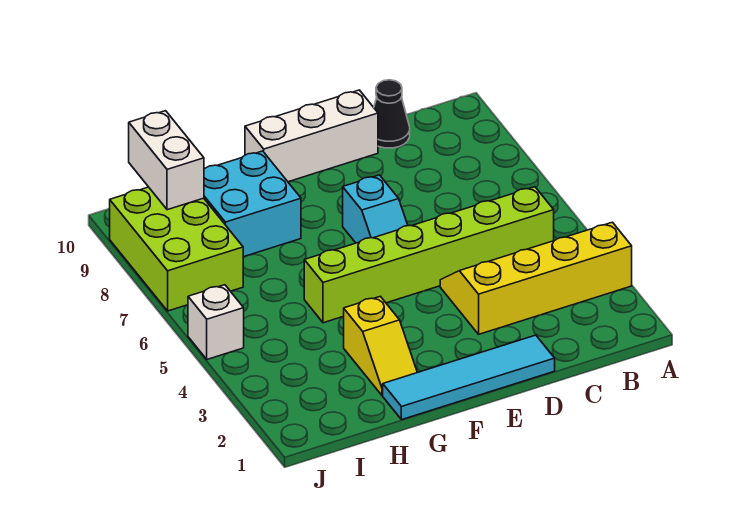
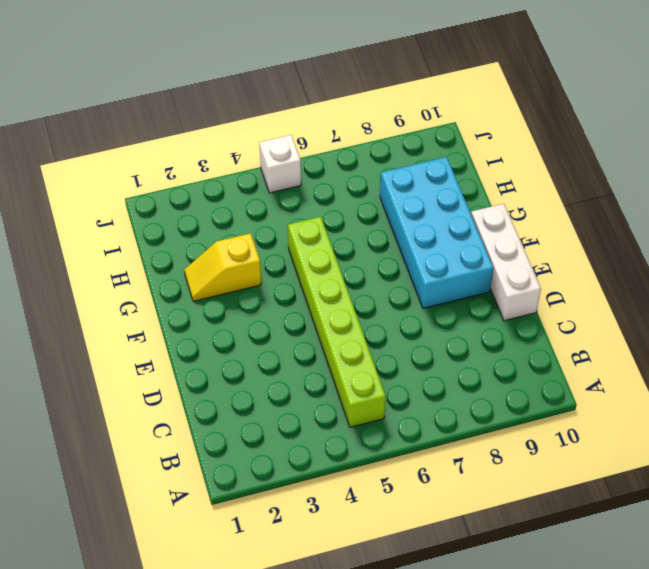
cyan brick E8:H9 level 1 -> cyan brick G8:H9 level 1
none -> yellow slope A3:D4 level 1 top 3
none -> black cone C10 level 1

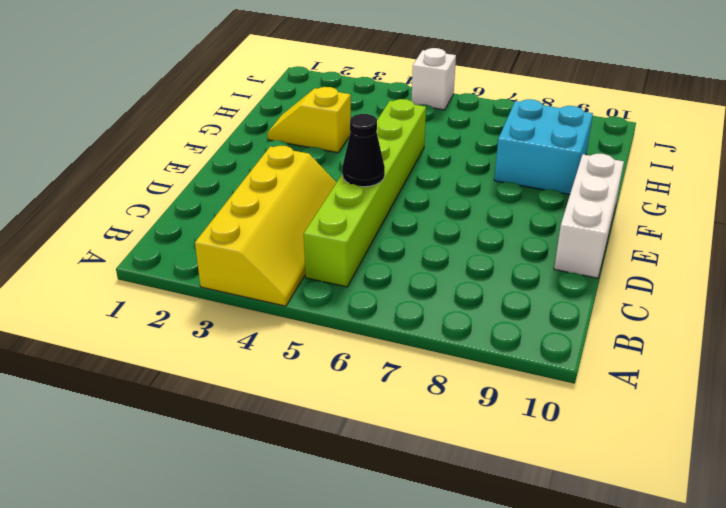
black cone D5 level 2 -> black cone C10 level 1
none -> cyan tile D1:G1 level 1
none -> cyan slope E6:E7 level 1 top 7

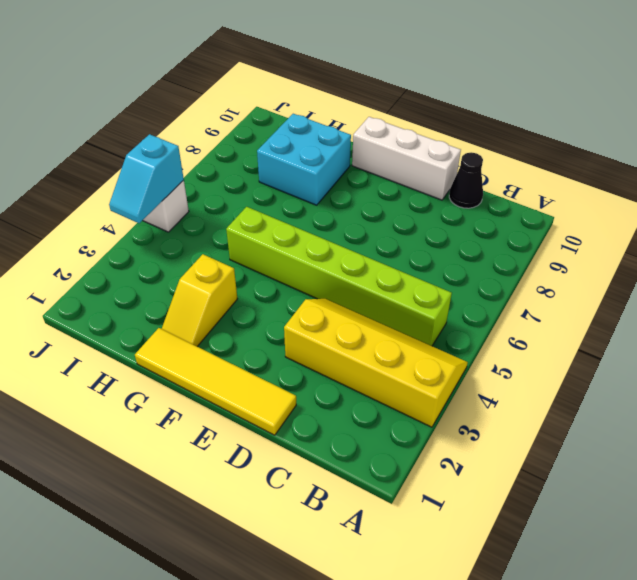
yellow tile D1:G1 level 1 -> cyan tile D1:G1 level 1
cyan slope J4:J5 level 2 top 5 -> cyan slope E6:E7 level 1 top 7
none -> lime brick I7:J9 level 1
none -> white brick I9:I10 level 2

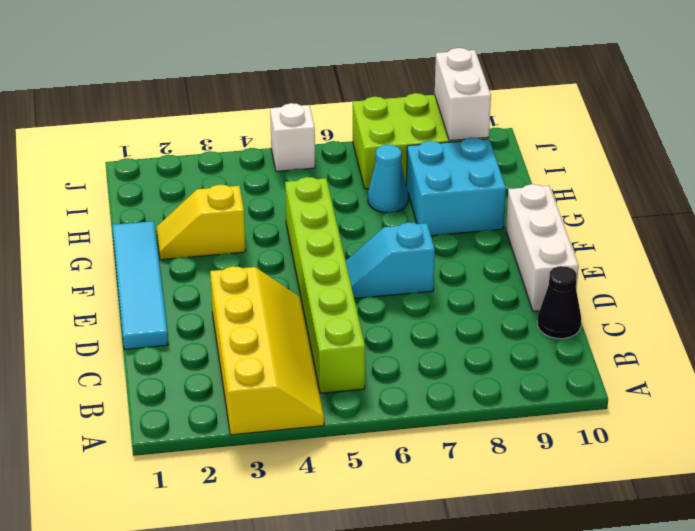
cyan cone H7 level 1 -> none
white brick I9:J9 level 2 -> white brick I9:I10 level 2

